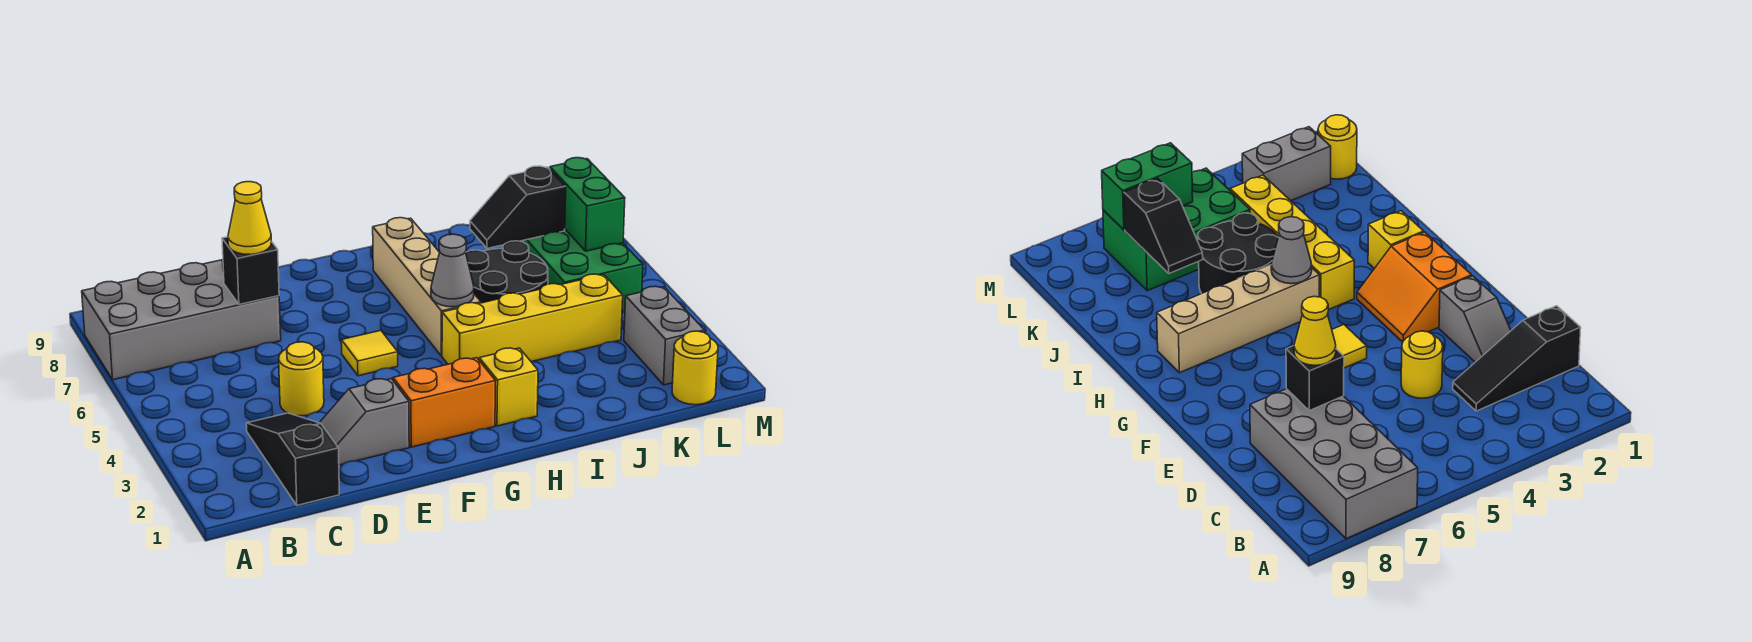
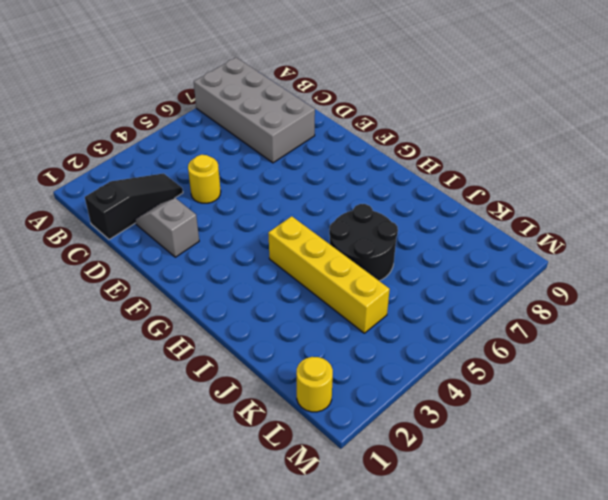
none -> orange slope F2:G3 level 1 top 2
none -> yellow tile F5 level 1
none -> yellow brick H2 level 1

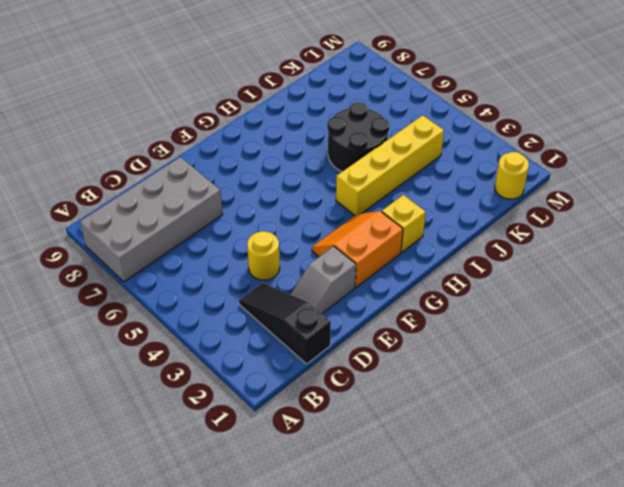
none -> yellow tile F5 level 1
none -> tan brick H5:H8 level 1
none -> green brick K5:L7 level 1

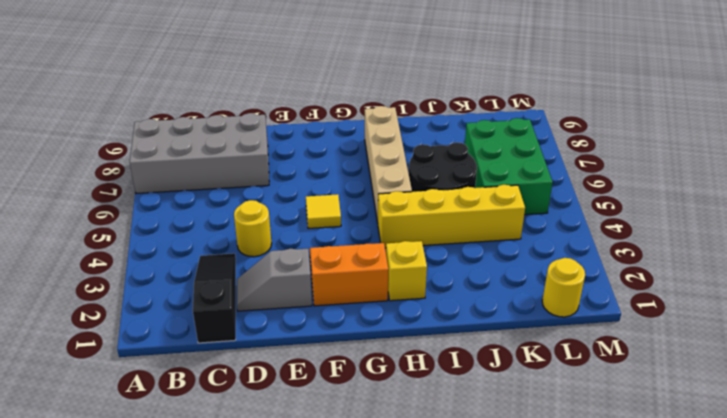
none -> grey brick L2:L3 level 1
none -> black brick D7 level 2
none -> grey cone H5 level 2

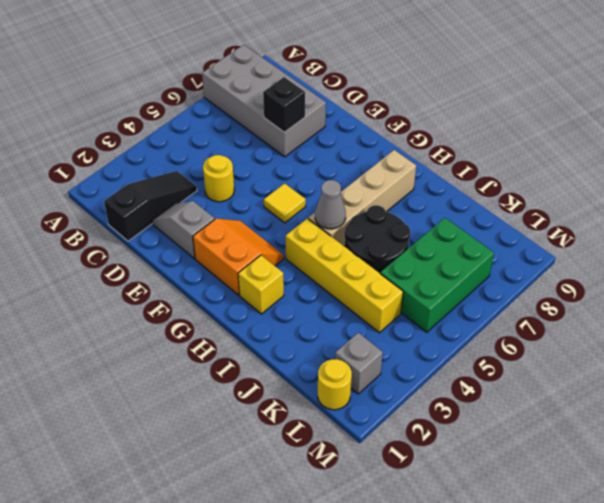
grey brick L2 level 1 -> grey brick L2:L3 level 1
none -> black slope J7:K7 level 2 top K
none -> green brick L6:L7 level 2
none -> yellow cone D7 level 3

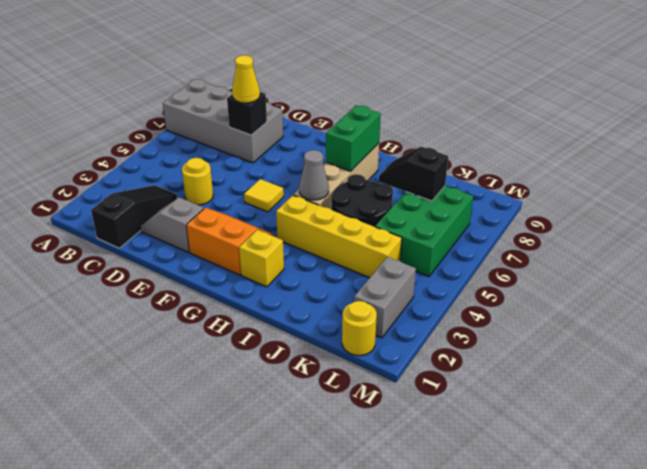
green brick H7:H8 level 2 -> green brick L6:L7 level 2

